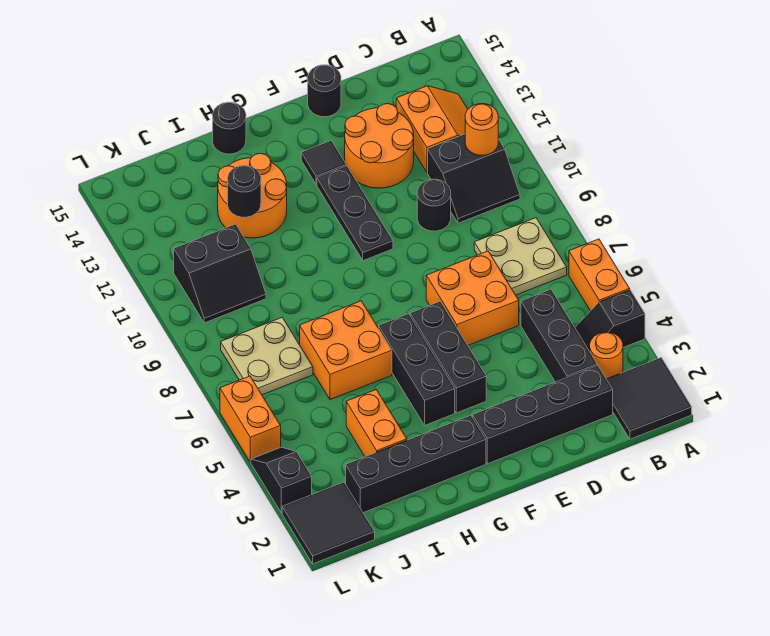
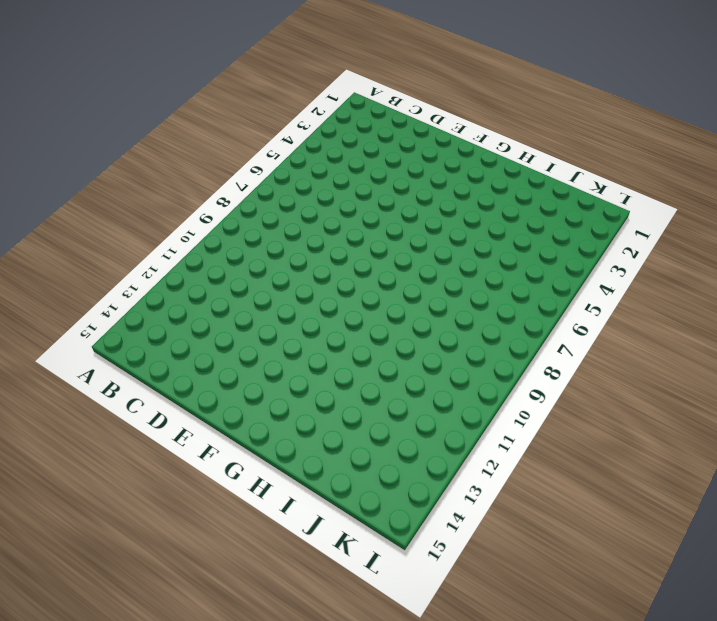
none -> black tile A1:B2 level 1
none -> black slope A4:B4 level 1 top A
none -> orange brick A5:A6 level 1

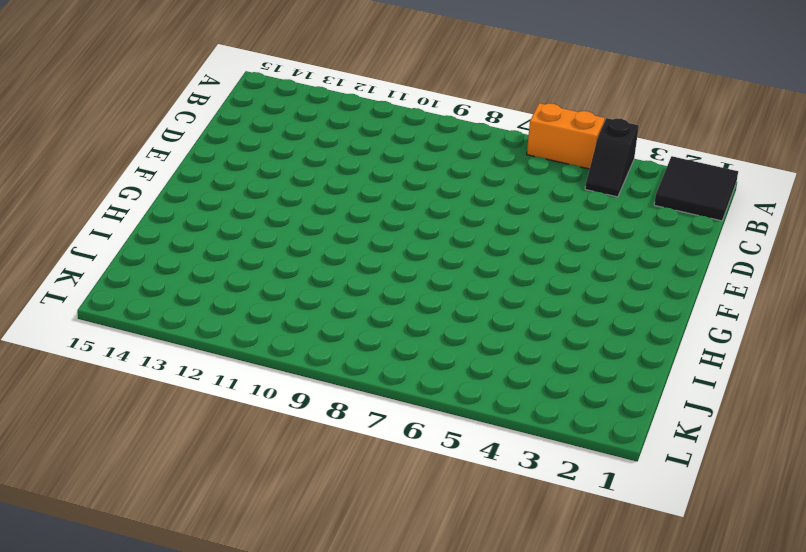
none -> orange round brick B3 level 1
none -> tan plate B7:C8 level 1
none -> black slope B10:C11 level 1 top 11

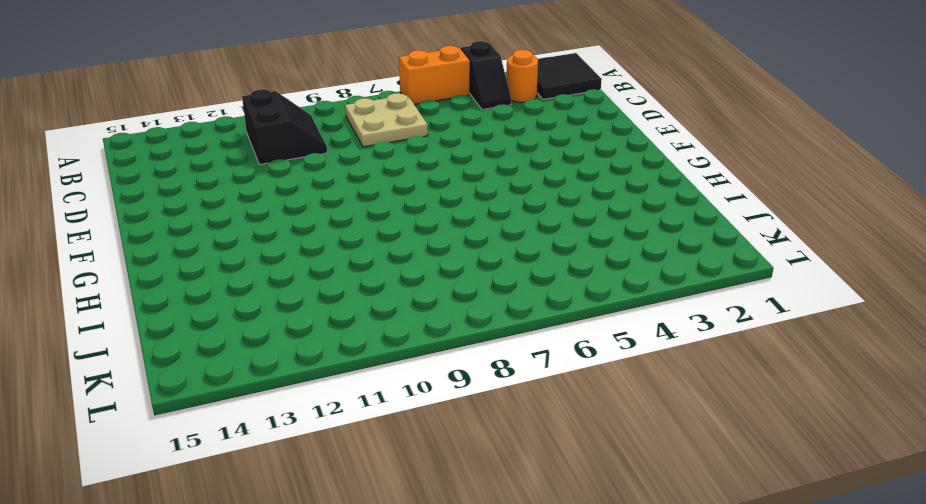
none -> orange slope B12:C13 level 1 top C
none -> black brick C2:F2 level 1
none -> black brick C3:C5 level 1

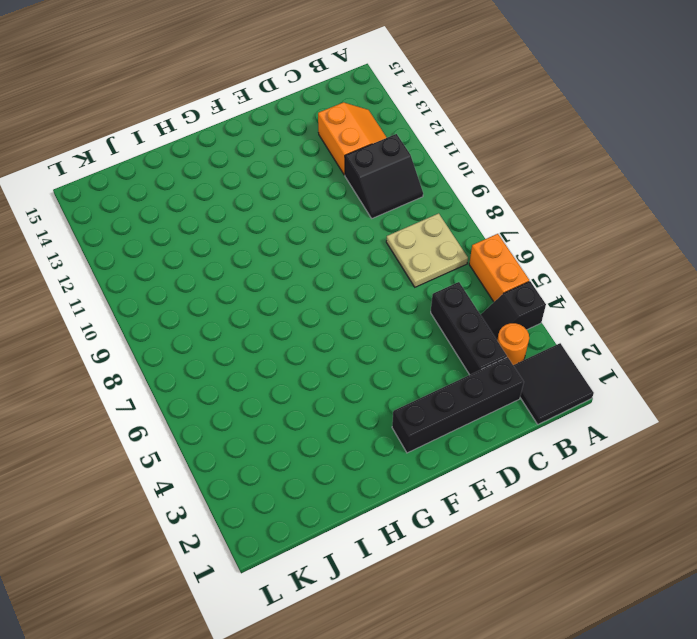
none -> orange brick D6:E7 level 1
none -> black round brick D10 level 1
none -> orange round brick D12:E13 level 1

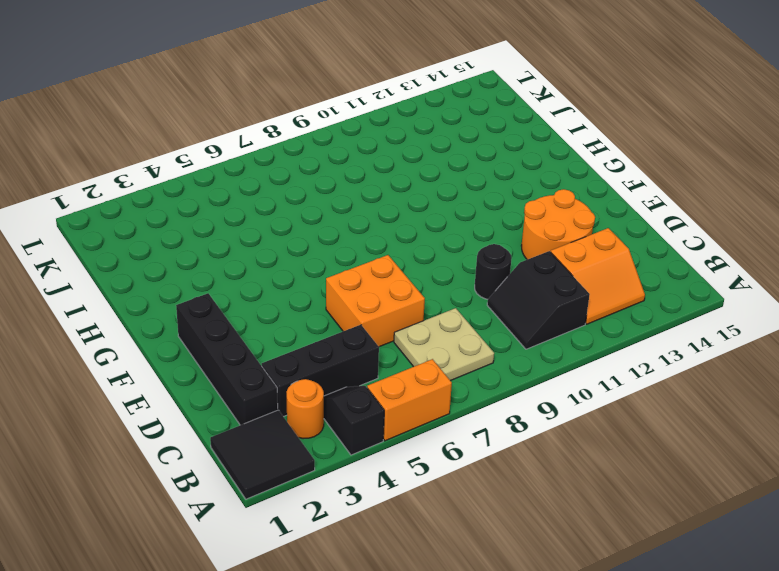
none -> black round brick E15 level 1
none -> black brick F4:F6 level 1
none -> black plate F10:F12 level 1

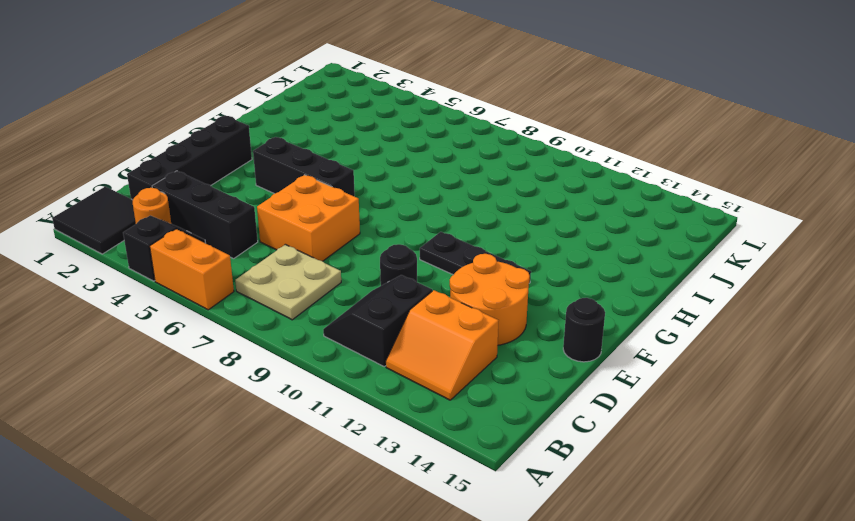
none -> black tile F13 level 1
none -> black brick G2:J2 level 1
none -> black brick G4:G6 level 1

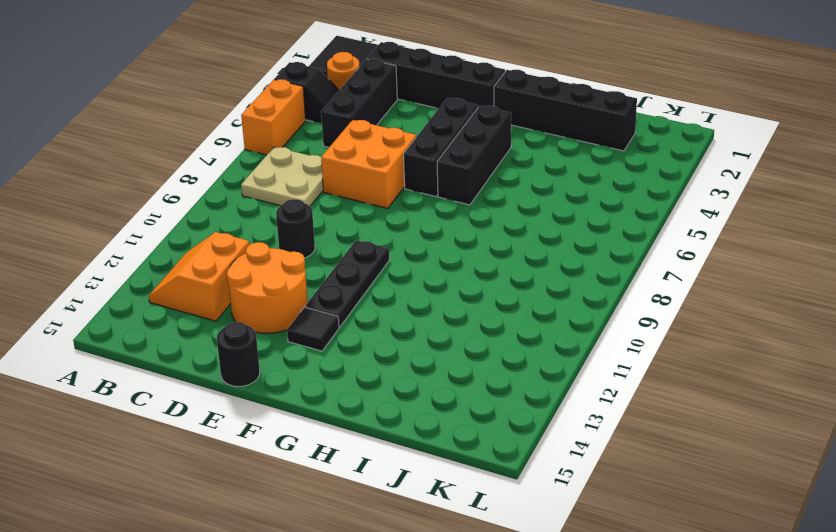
none -> black slope B10:C11 level 1 top 11
none -> orange brick H6:I7 level 1
none -> orange round brick H12:I13 level 1

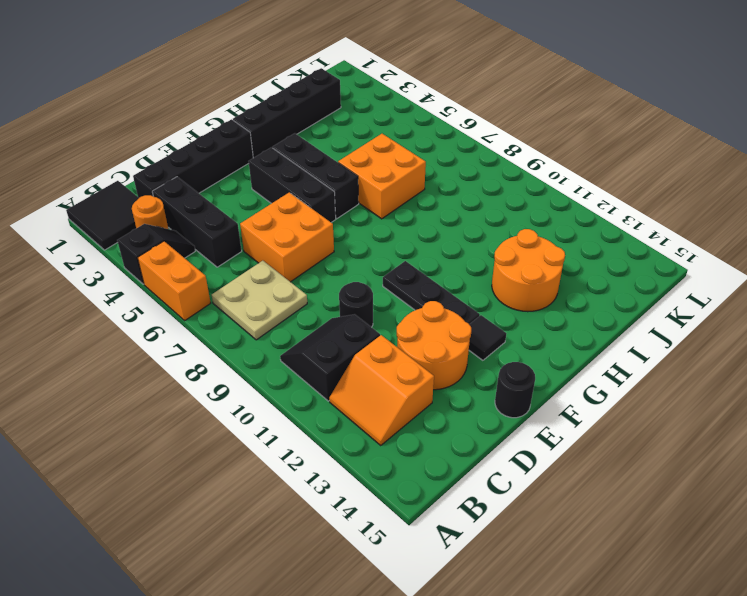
none -> black round brick H15 level 1
none -> orange brick I3:I4 level 1
none -> tan plate J7:K8 level 1

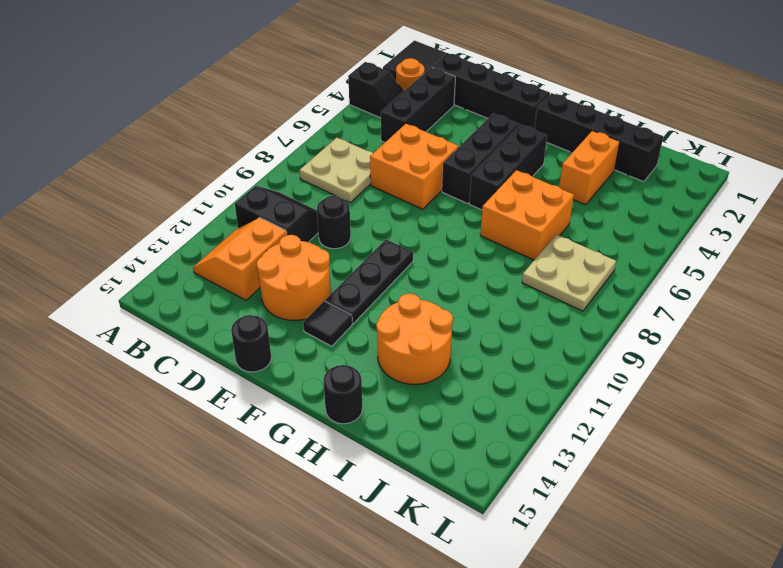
none -> orange brick A5:A6 level 1
none -> black slope J10:K11 level 1 top 11
none -> black tile K1:L2 level 1

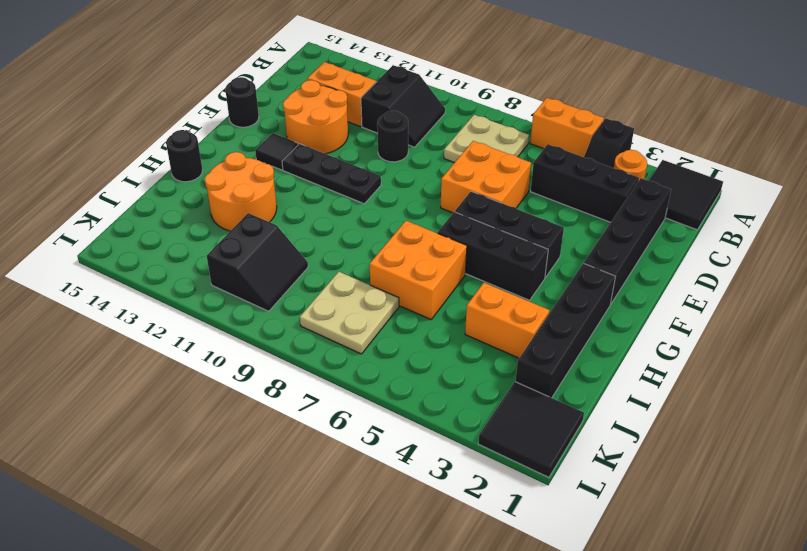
none -> black slope L3:L4 level 1 top 3
none -> orange brick L5:L6 level 1
none -> orange round brick B11 level 2

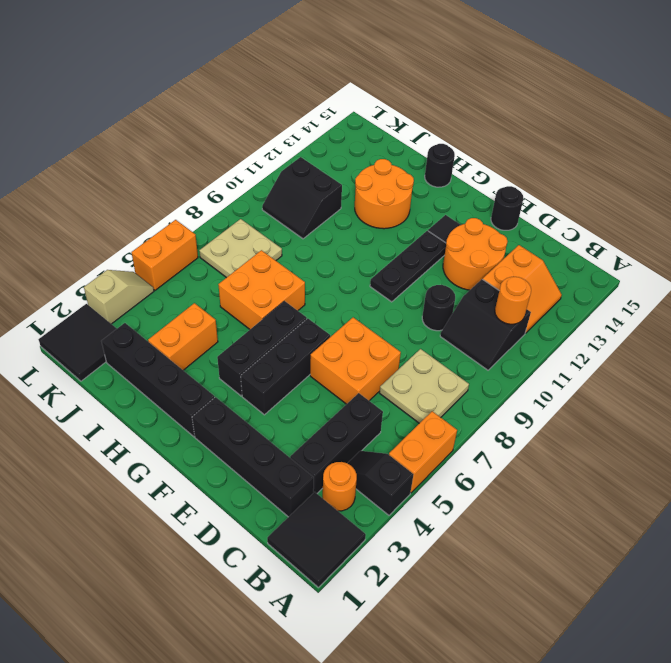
tan slope L3:L4 level 1 top 3 -> black slope L3:L4 level 1 top 3
none -> black round brick I12 level 2

